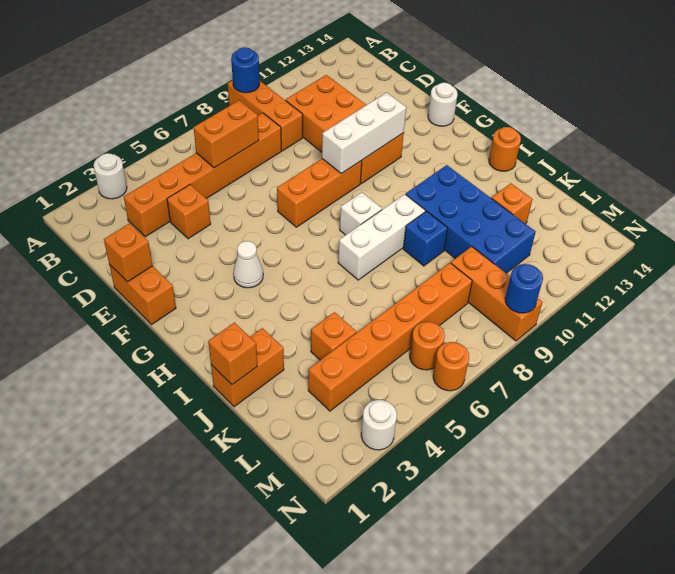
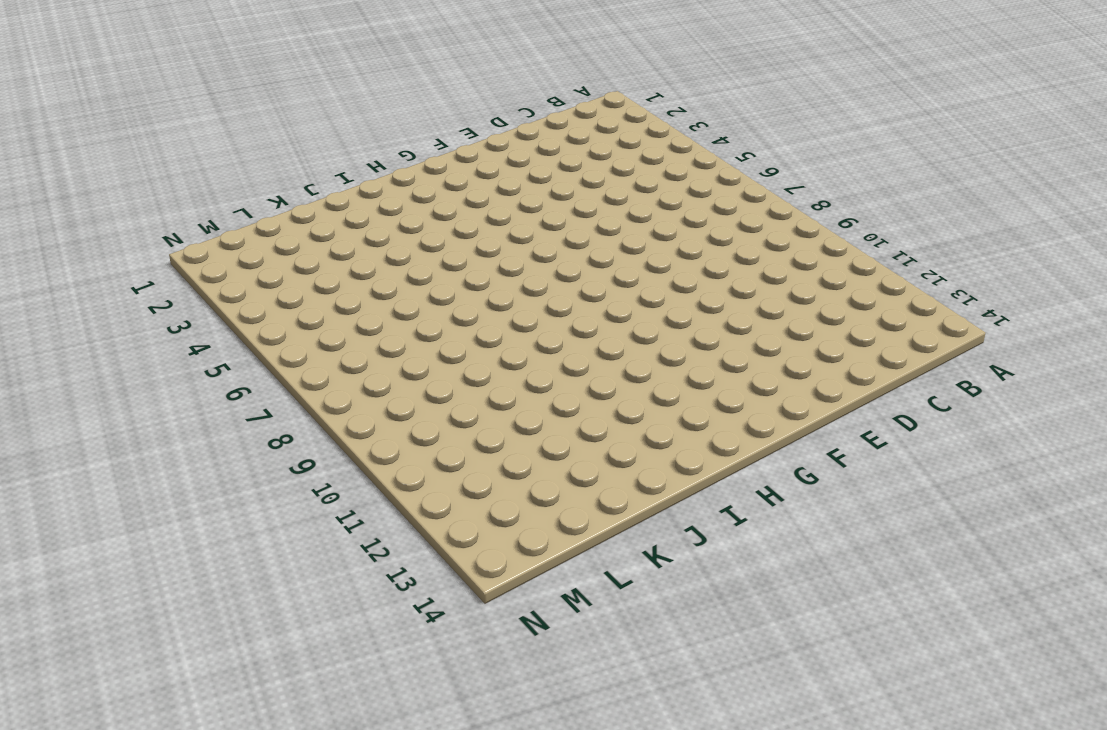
none -> white round brick A3 level 1
none -> orange brick A9:C9 level 1
none -> orange brick C3:C8 level 1

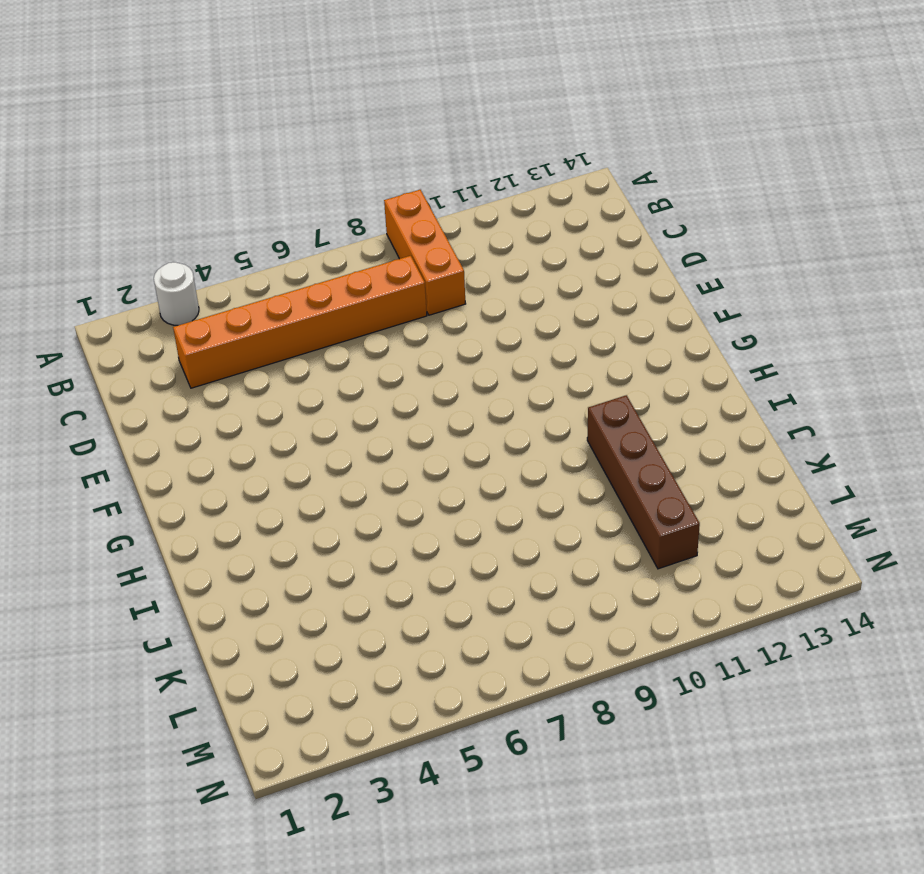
brown brick I11:L11 level 1 -> blue brick I10:L11 level 1
none -> orange brick C10:F11 level 1
none -> orange brick D4 level 1
none -> orange brick E1:F1 level 1

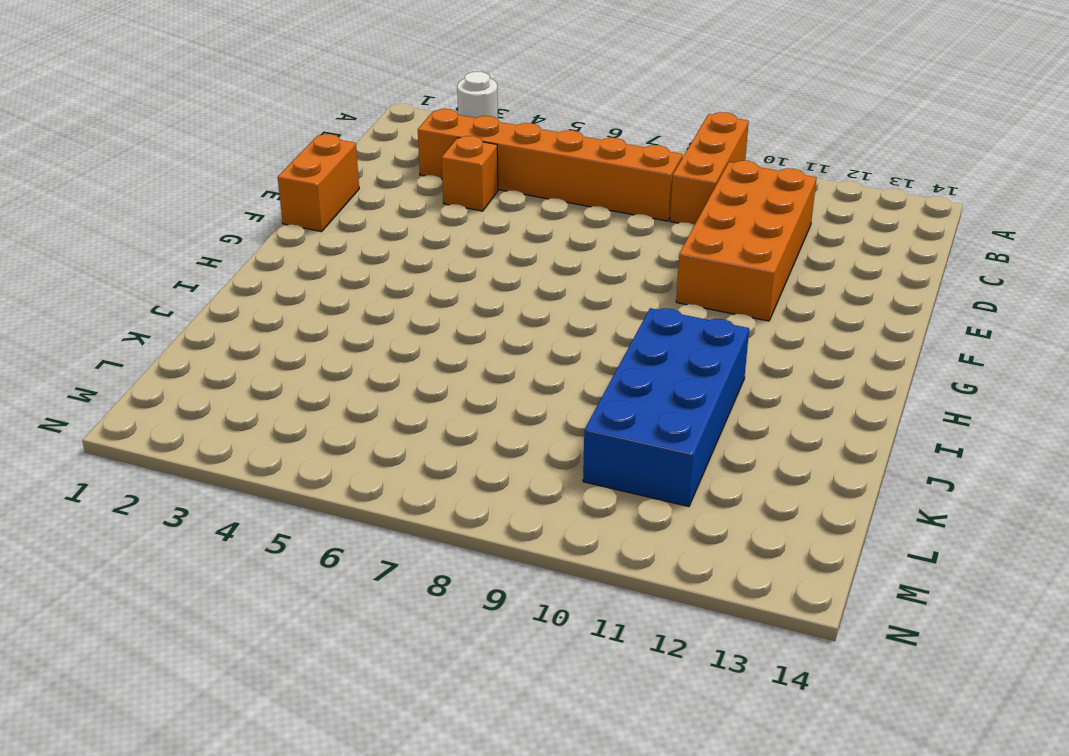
none -> orange brick F7:F9 level 1
none -> white round brick F14 level 1
none -> white cone G4 level 1

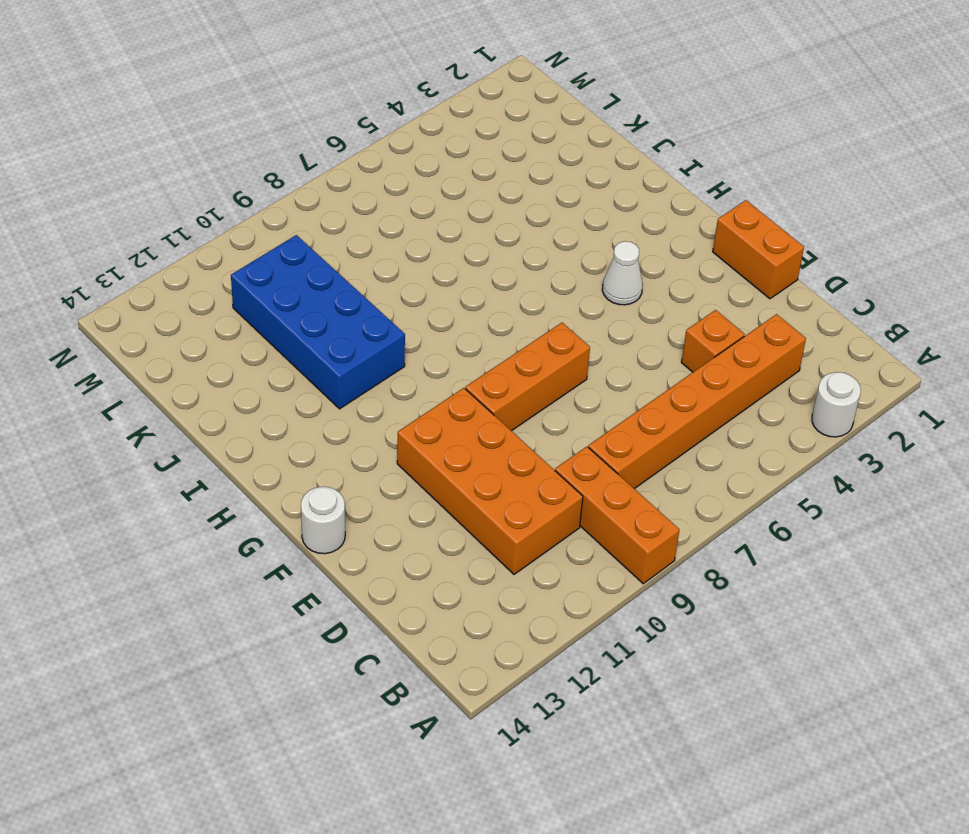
none -> white brick H8 level 1
none -> white brick I7:I9 level 1
none -> orange round brick I14 level 1

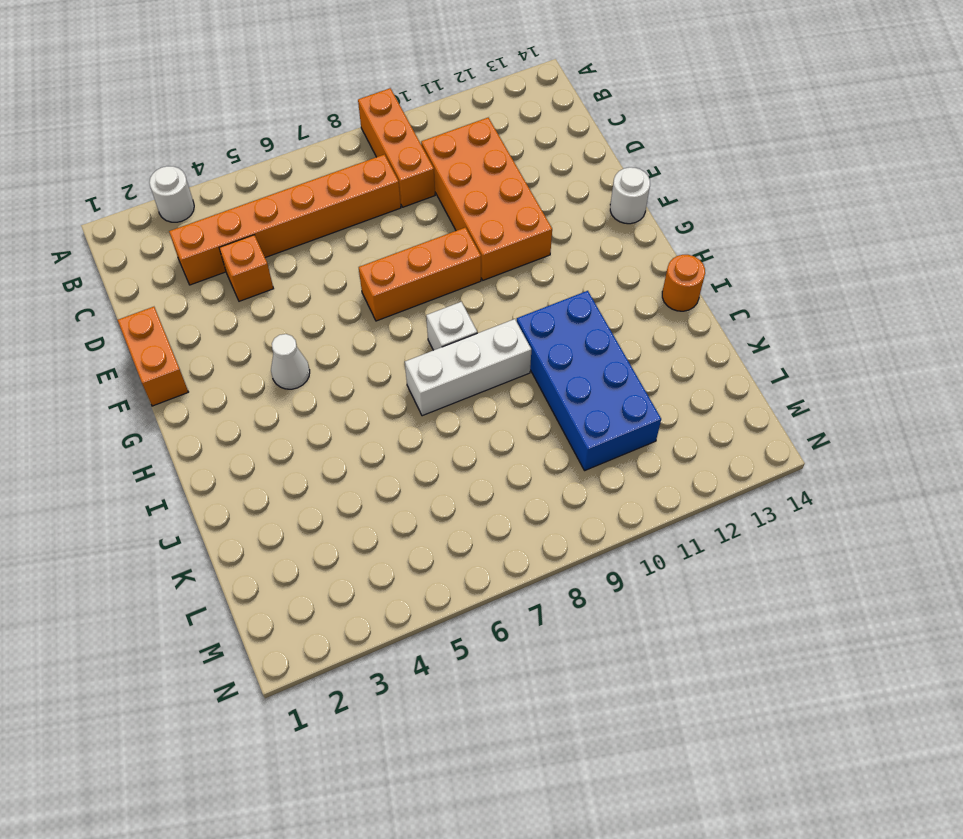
none -> orange brick J1:J2 level 1
none -> blue brick J9 level 1
none -> orange brick K4 level 1

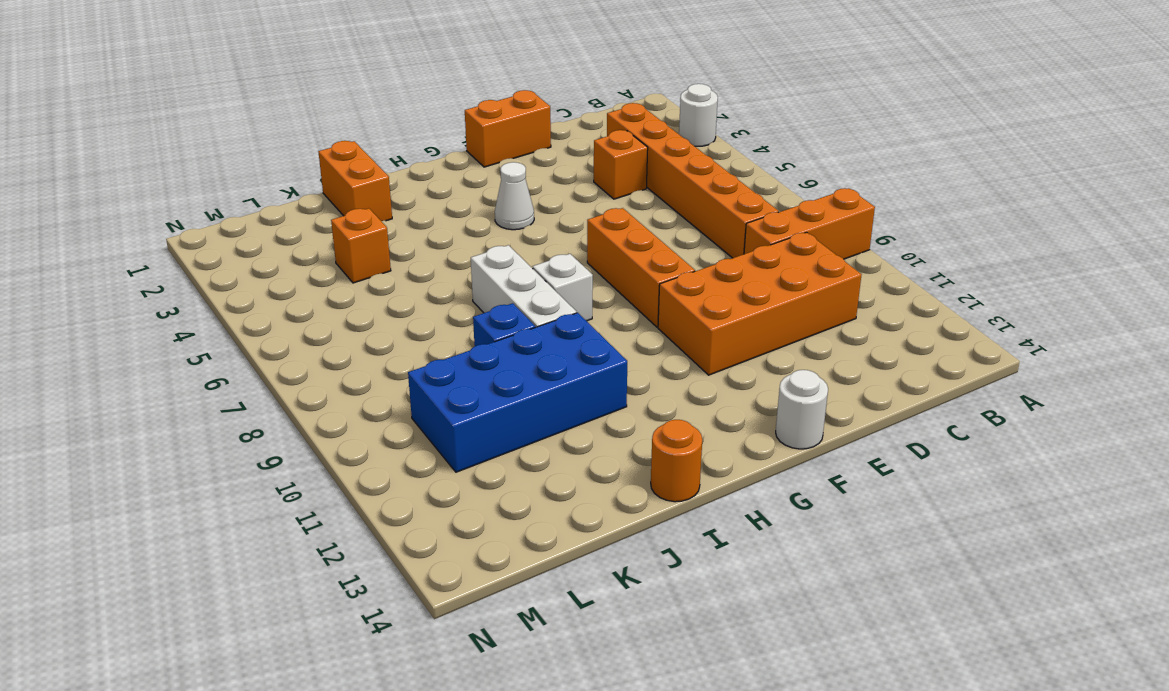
none -> orange brick K12 level 1
none -> orange brick L3:L8 level 1
none -> orange brick L9:N9 level 1

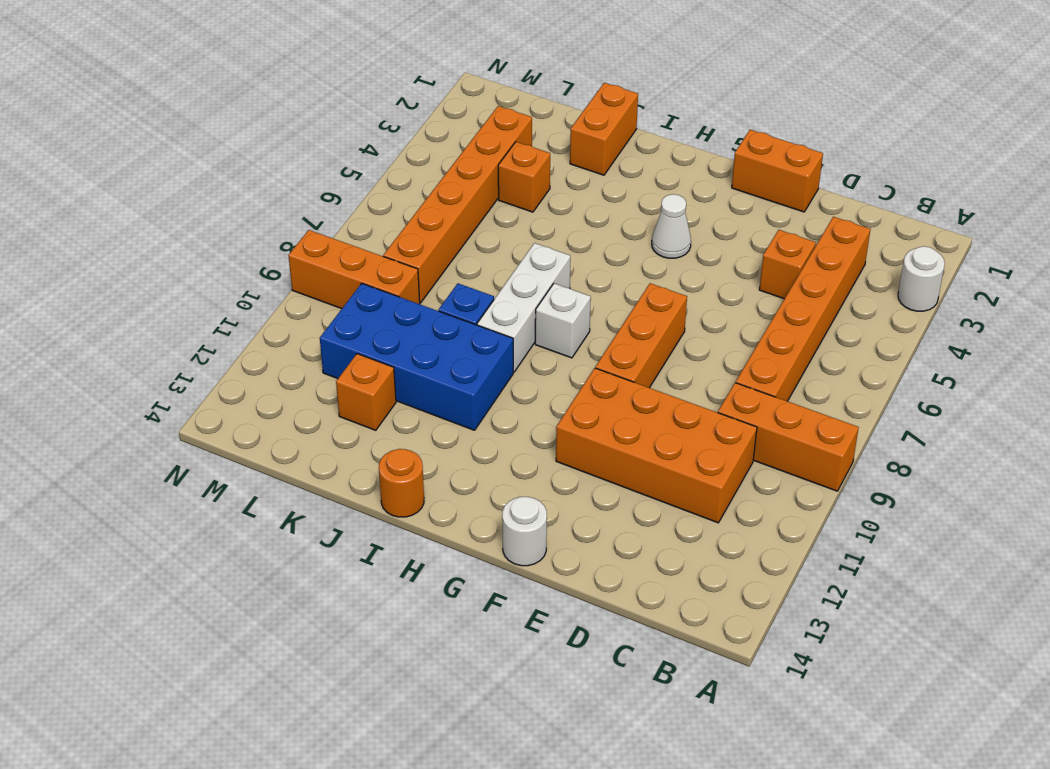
none -> orange round brick M6 level 1
none -> white round brick N3 level 1
none -> orange round brick N6 level 1

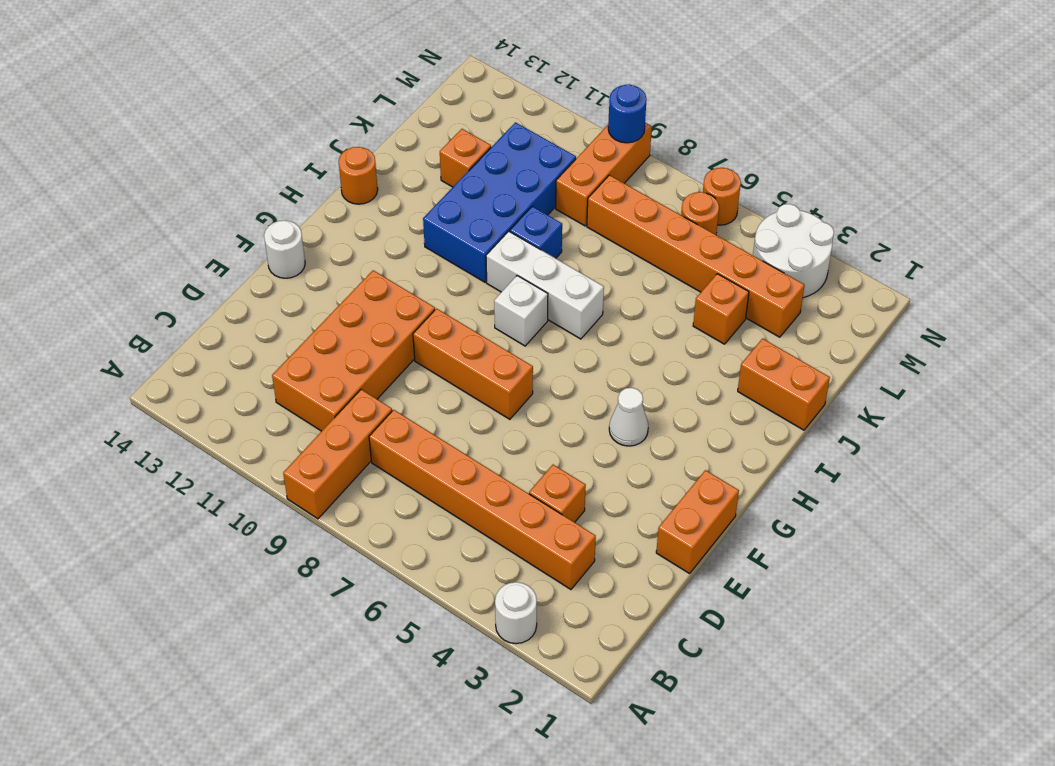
white round brick M3:N4 level 1 -> white round brick N3 level 1
none -> blue round brick A9 level 2
none -> orange brick C6:C7 level 2
none -> orange brick E1 level 2

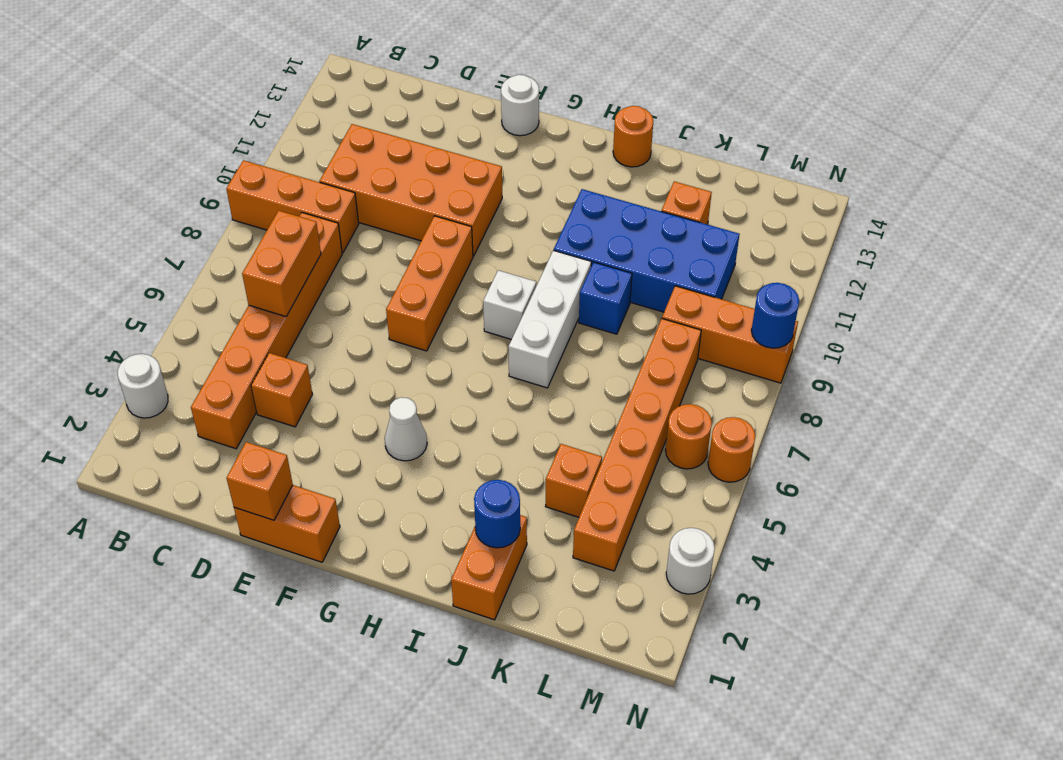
blue round brick J2 level 2 -> blue round brick A9 level 2
none -> white brick F9:F11 level 2
none -> orange brick J1 level 2

